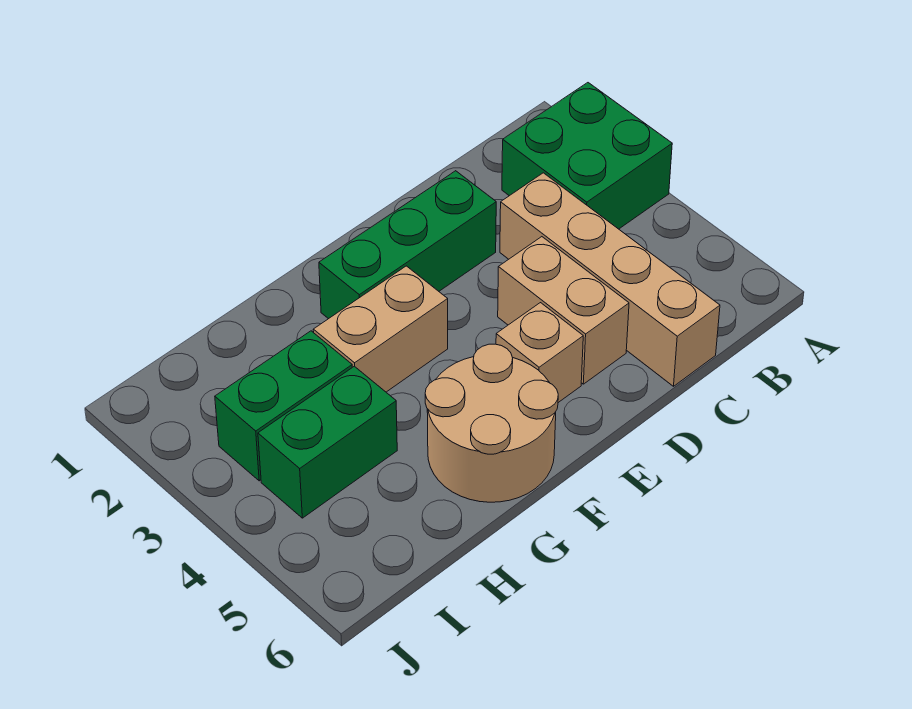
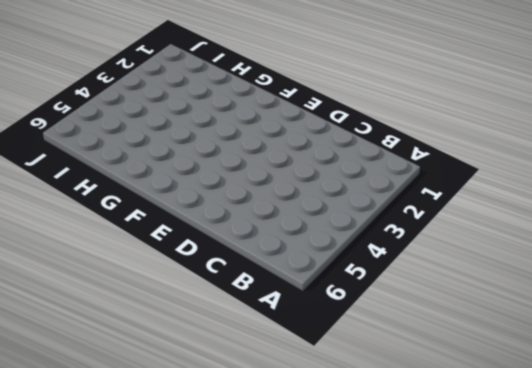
none -> green brick A2:B3 level 1
none -> tan brick C3:C6 level 1

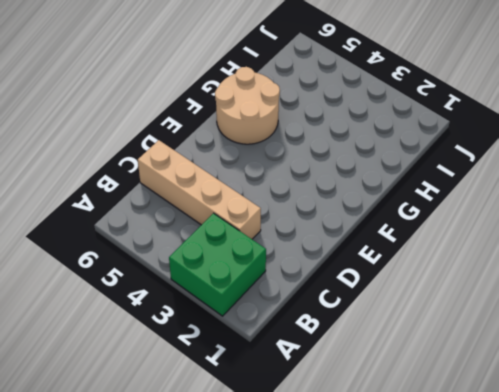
none -> green brick D2:F2 level 1
none -> tan brick D4:D5 level 1

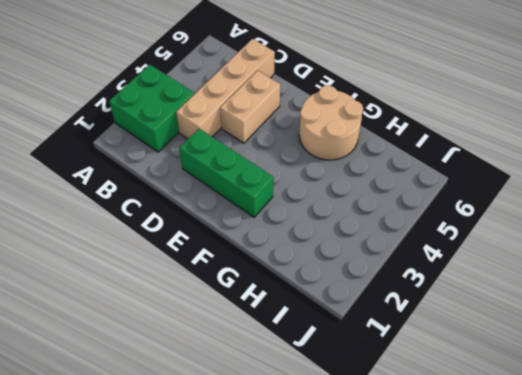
none -> tan brick E5 level 1
none -> tan brick F3:G3 level 1

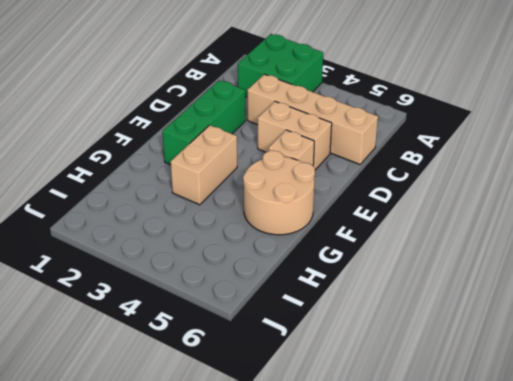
none -> green brick H3:I3 level 1
none -> green brick H4:I4 level 1

